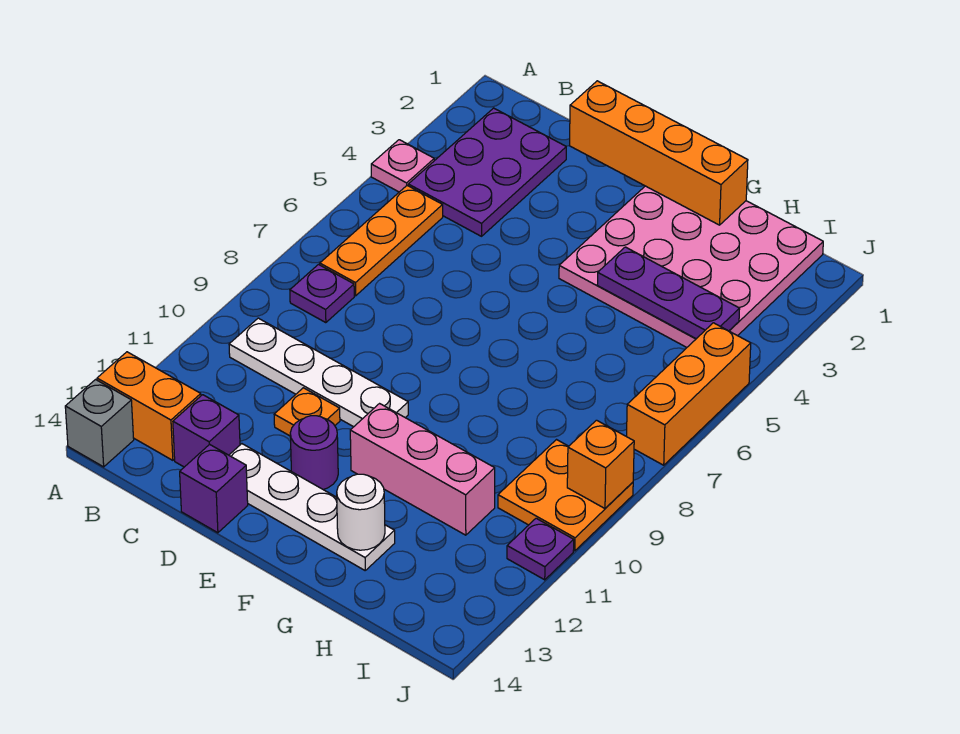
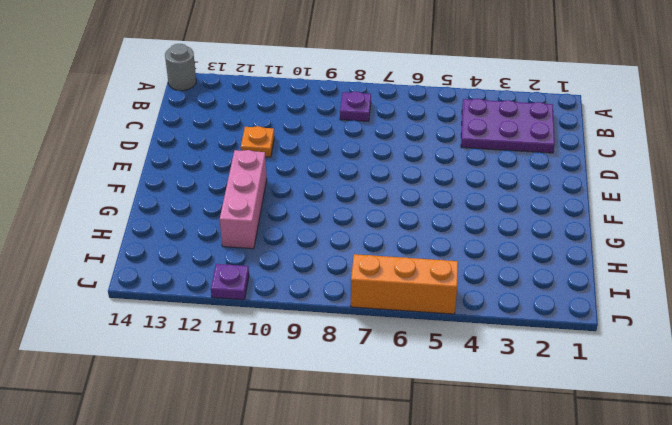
grey round brick A14 level 1 -> grey brick A14 level 1
none -> pink plate A4 level 1
none -> orange brick A13:B13 level 1
none -> orange plate B5:B7 level 1

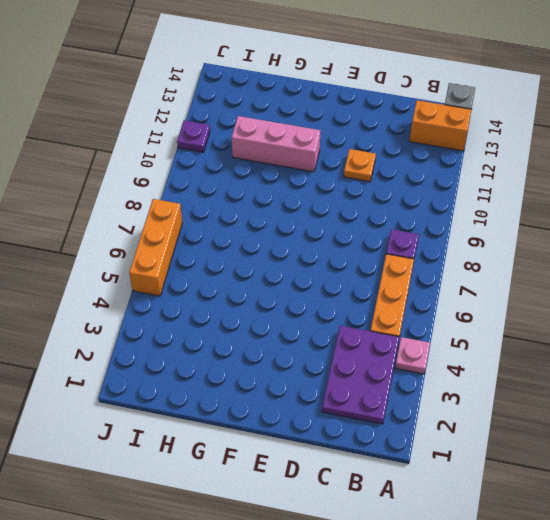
none -> white plate B10:E10 level 1
none -> purple brick C13 level 1
none -> white plate D13:G13 level 1

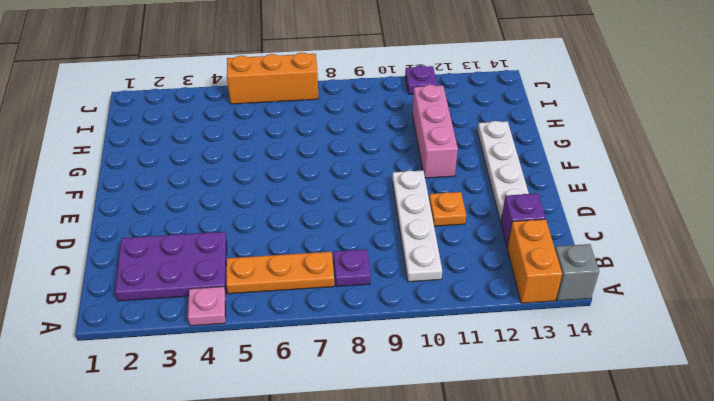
none -> purple brick D14 level 1
none -> purple round brick E12 level 1
none -> pink plate F1:I4 level 1

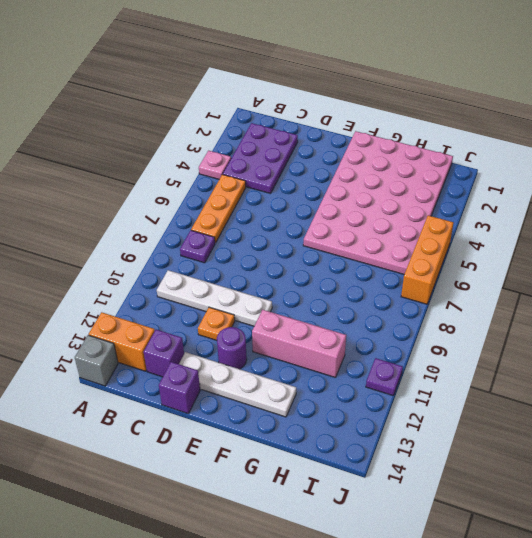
pink plate F1:I6 level 1 -> pink plate F1:I4 level 1
none -> orange plate I9:J10 level 1
none -> orange brick D1:G1 level 2
none -> purple plate G4:I4 level 2

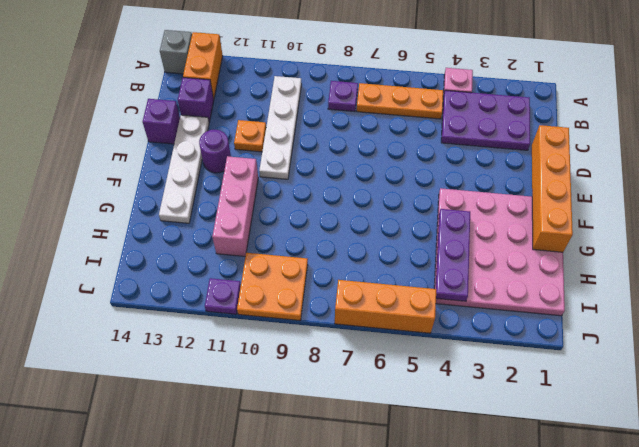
none -> white round brick G13 level 2
none -> orange brick J9 level 2

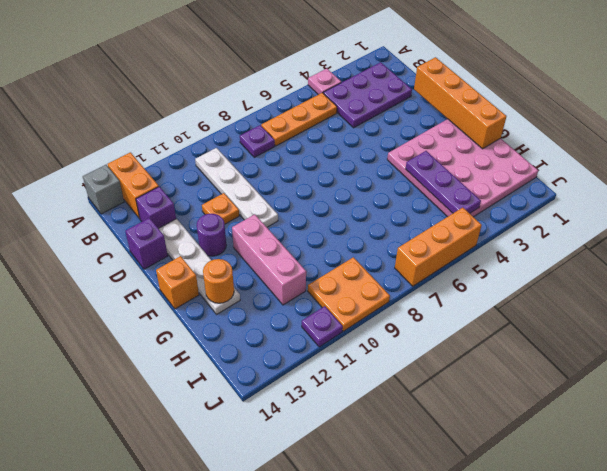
orange brick F14 level 1 -> orange brick J9 level 2
orange round brick G13 level 2 -> white round brick G13 level 2

